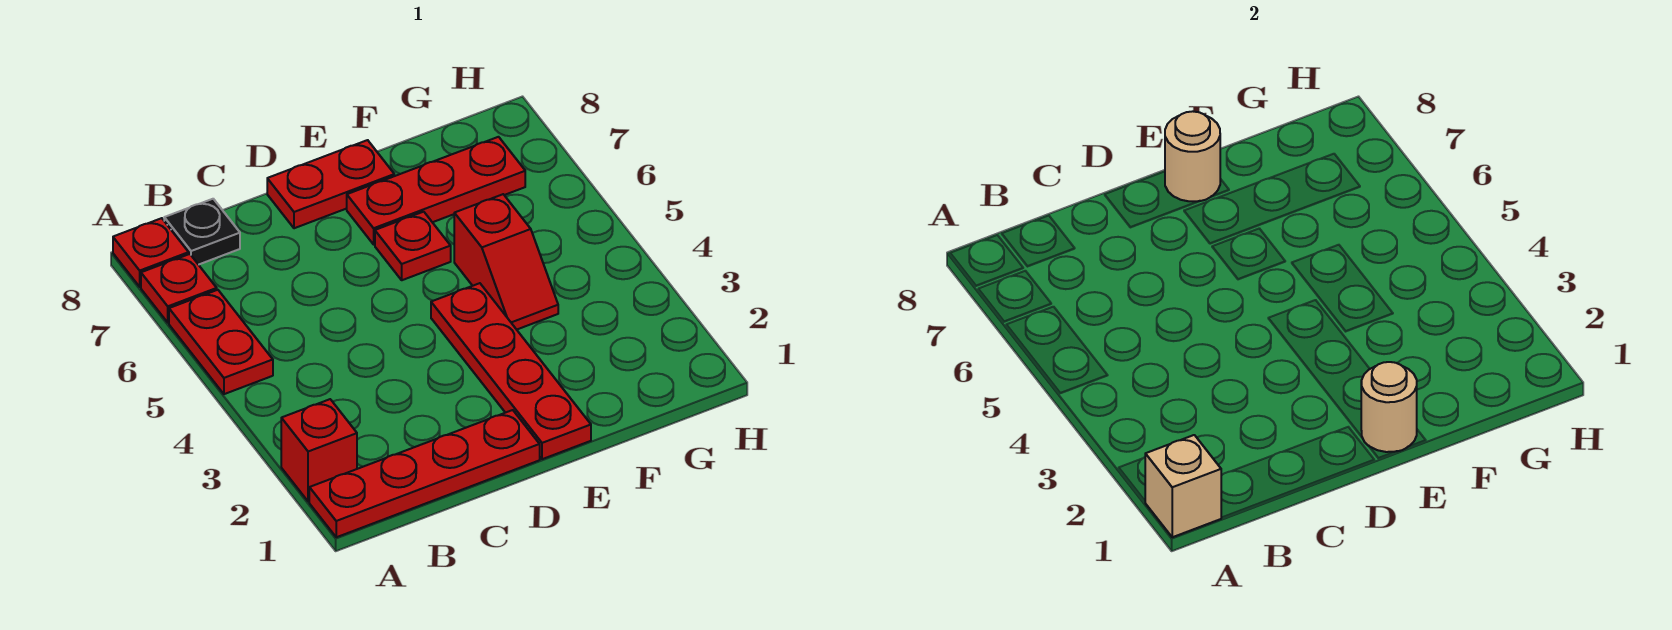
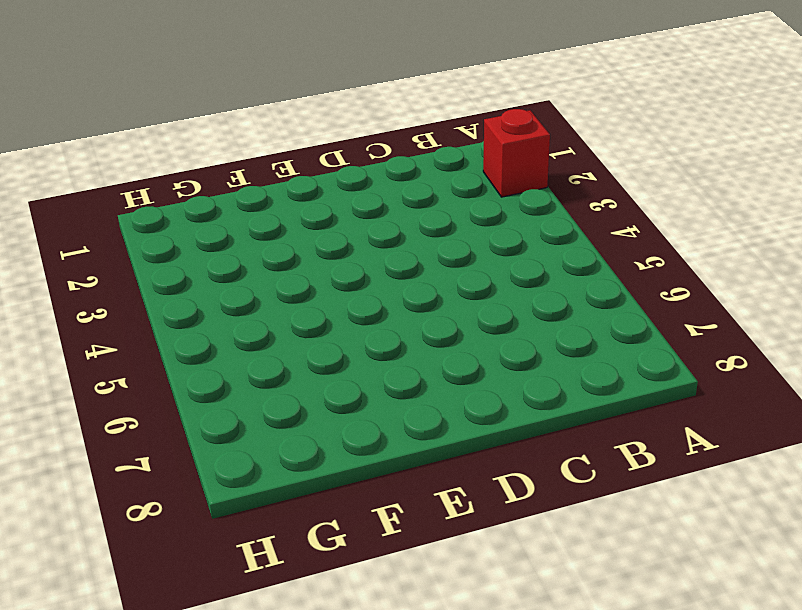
none -> red plate A1:D1 level 1
none -> red plate A5:A6 level 1
none -> red plate A7 level 1

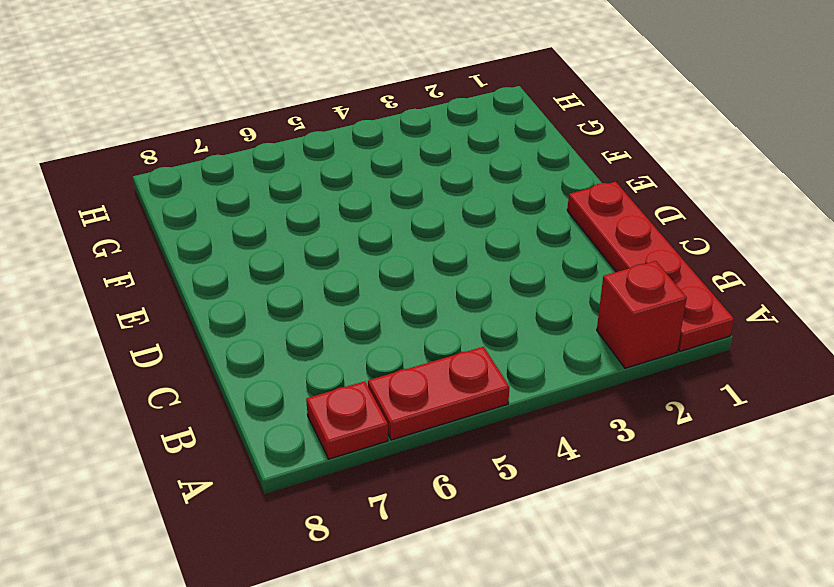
none -> red plate A8 level 1
none -> black plate B8 level 1
none -> red plate D8:E8 level 1

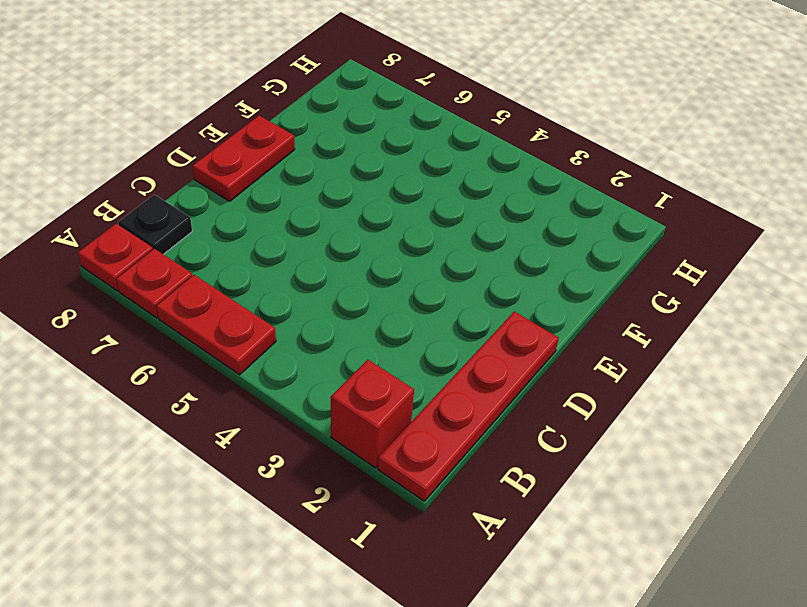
none -> red plate E1:E4 level 1
none -> red plate E6 level 1
none -> red plate E7:G7 level 1

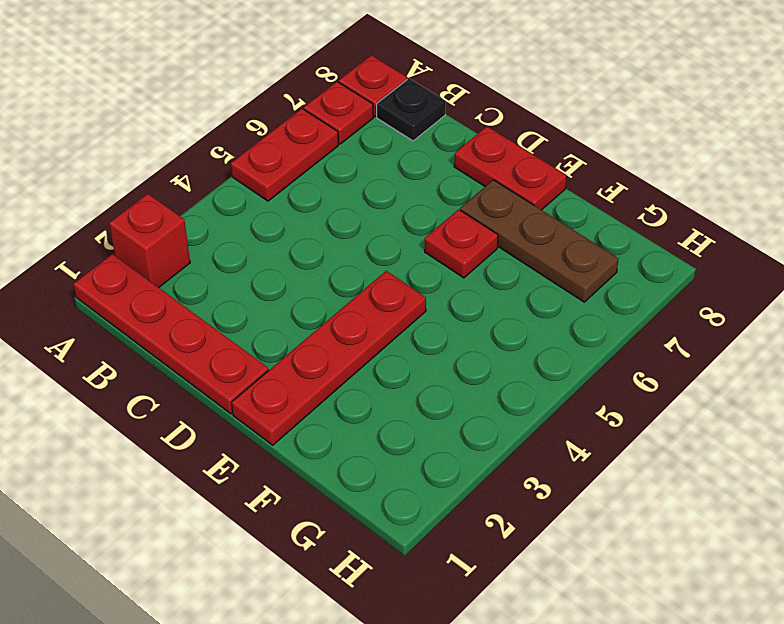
brown plate E7:G7 level 1 -> red plate E7:G7 level 1
none -> red slope F4:F5 level 1 top 5
none -> tan brick A1 level 2
none -> tan round brick E1 level 2

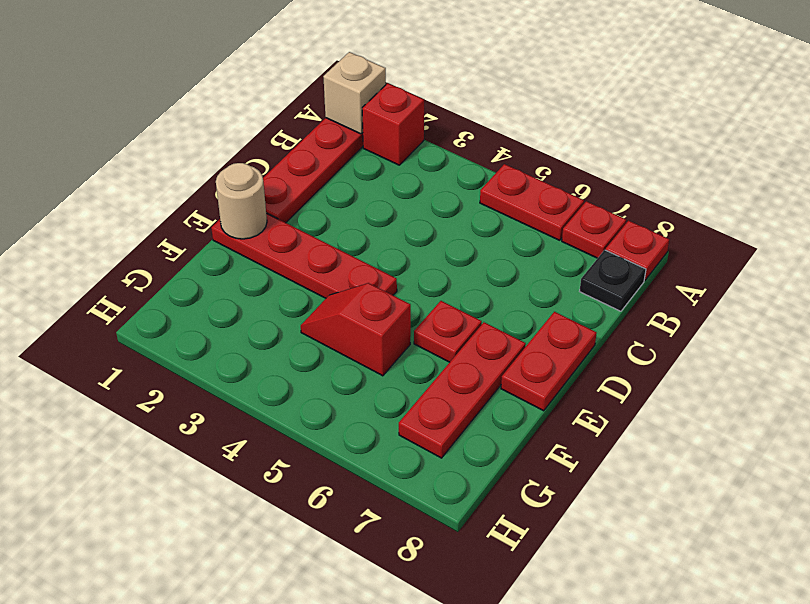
none -> tan round brick E8 level 2

